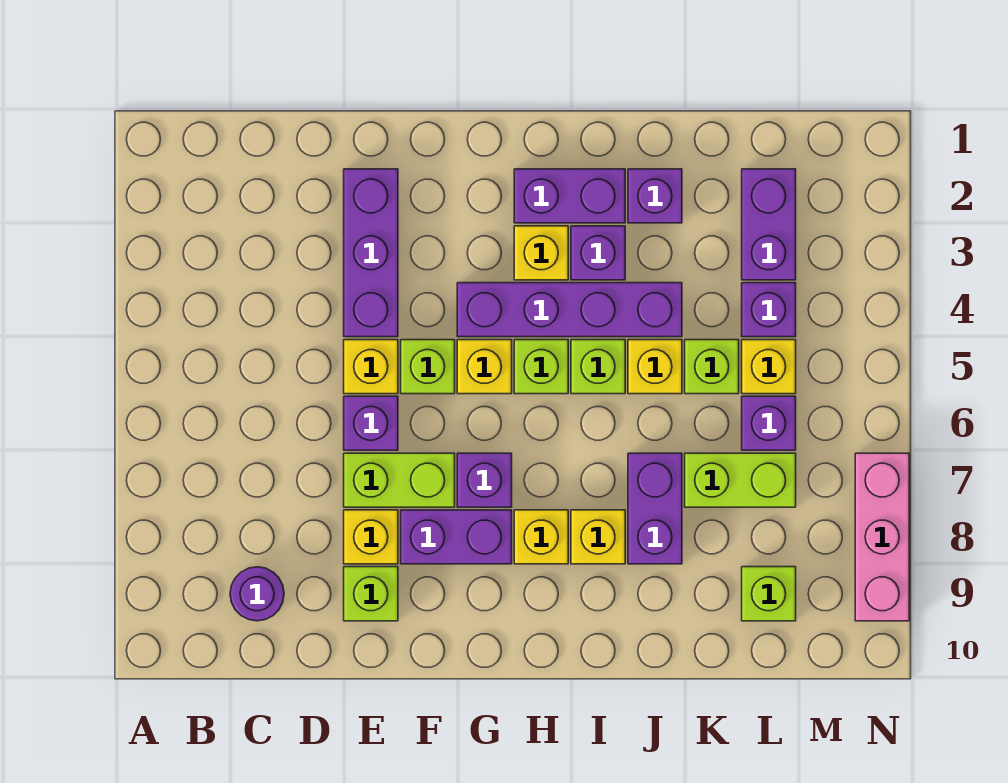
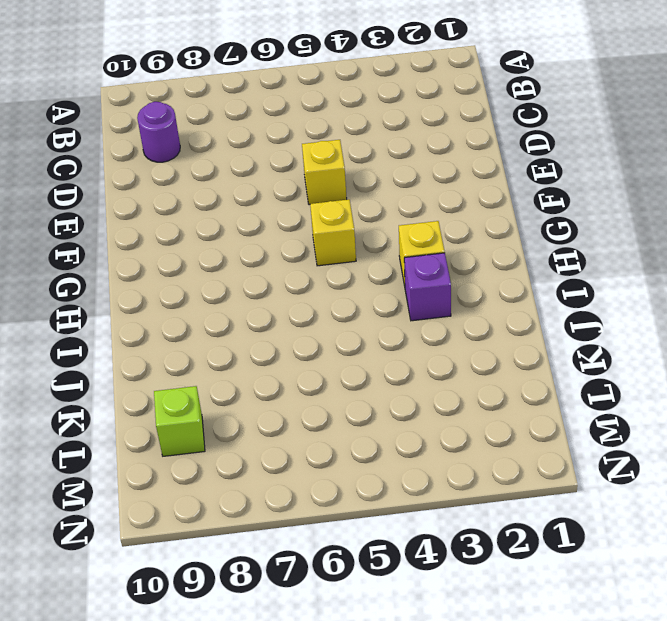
none -> purple brick E2:E4 level 1
none -> purple brick E6 level 1
none -> lime brick E7:F7 level 1
none -> yellow brick E8 level 1

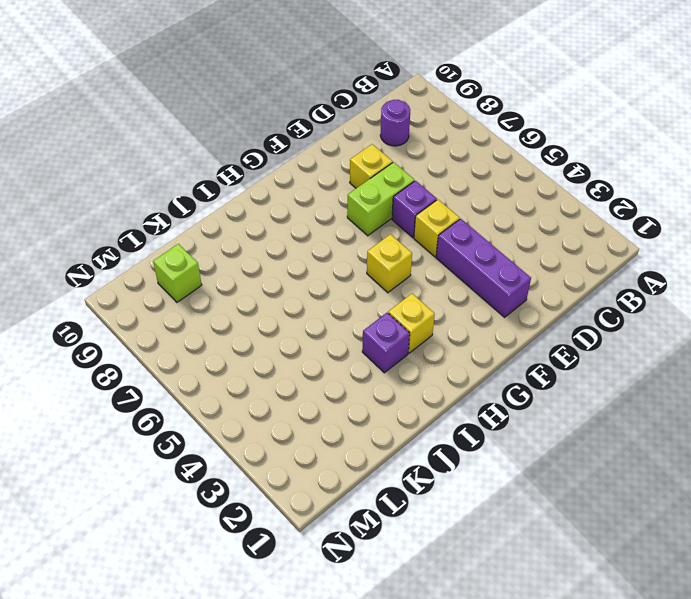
none -> lime brick E9 level 1
none -> lime brick F5 level 1
none -> purple brick F8:G8 level 1
none -> purple brick G4:J4 level 1

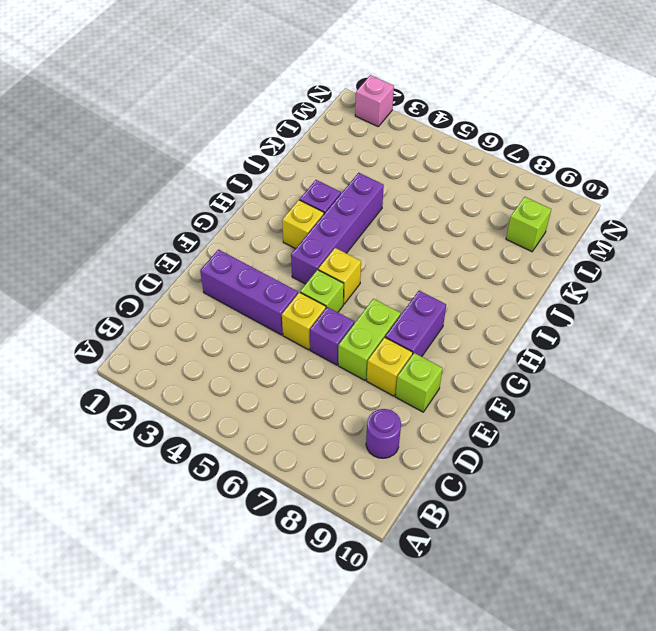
pink brick N2 level 1 -> none
none -> purple brick G7 level 1
none -> purple brick H2:I2 level 1
none -> lime brick H5 level 1
none -> yellow brick H8 level 1

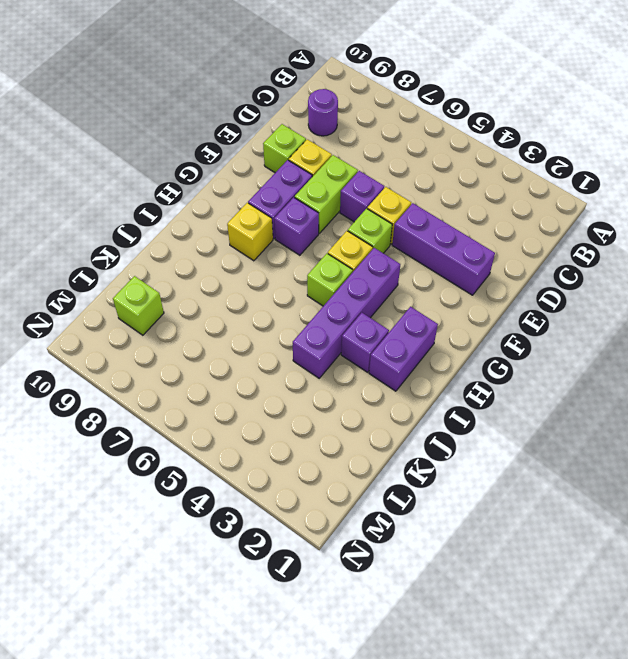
none -> yellow brick H3 level 1
none -> lime brick I5 level 1
none -> yellow brick I8 level 1
none -> purple brick J2 level 1

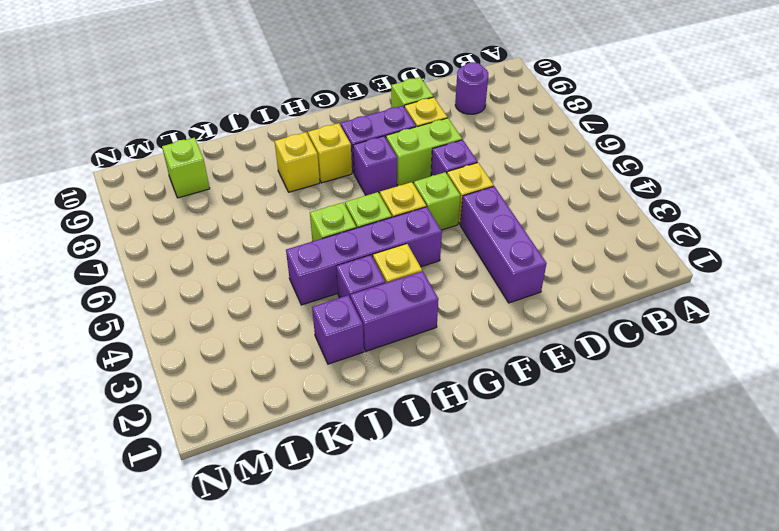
none -> yellow brick J5 level 1
none -> purple brick J7:J8 level 1
none -> lime brick K5 level 1
none -> lime brick K7:L7 level 1

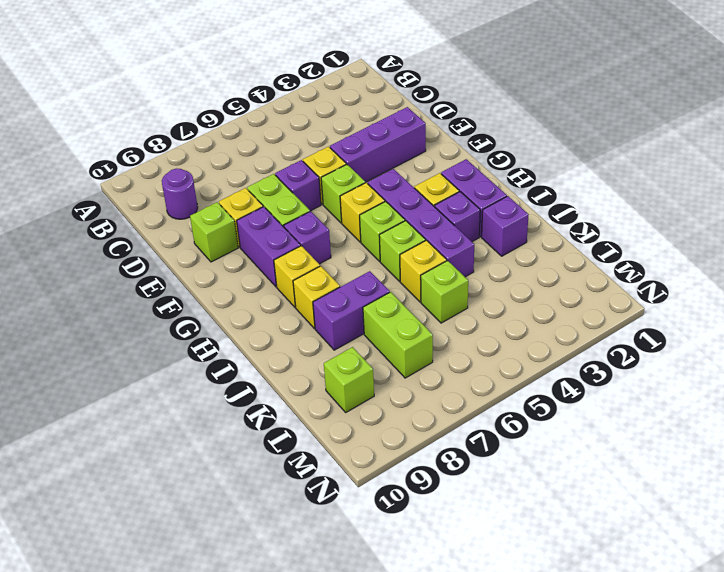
none -> purple brick L2:L3 level 1
none -> purple brick L4 level 1
none -> yellow brick L5 level 1
none -> purple brick L6 level 1

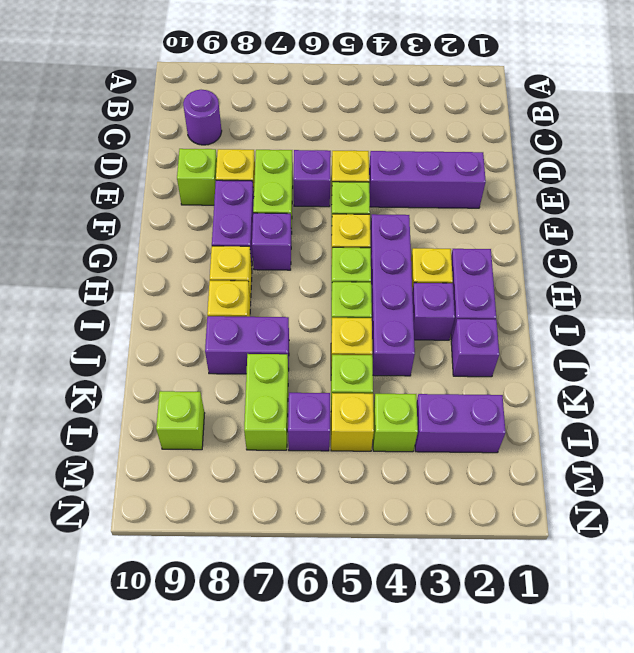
lime brick L4 level 1 -> purple brick L4 level 1
none -> pink brick N7:N9 level 1

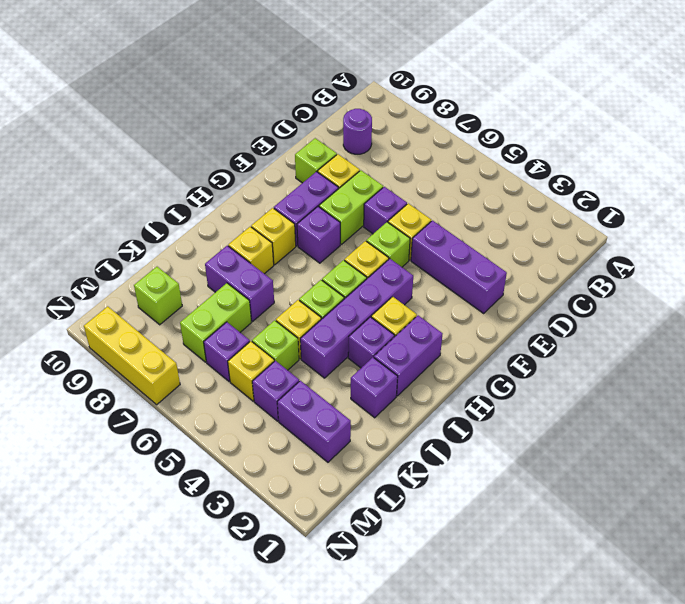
yellow brick N7:N9 level 1 -> pink brick N7:N9 level 1

